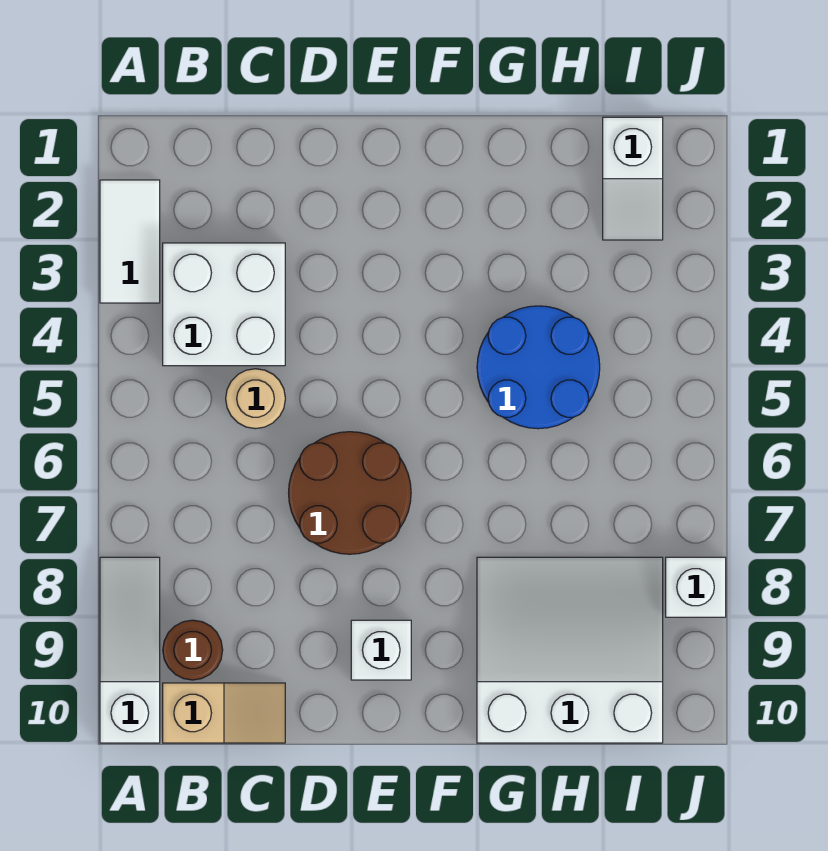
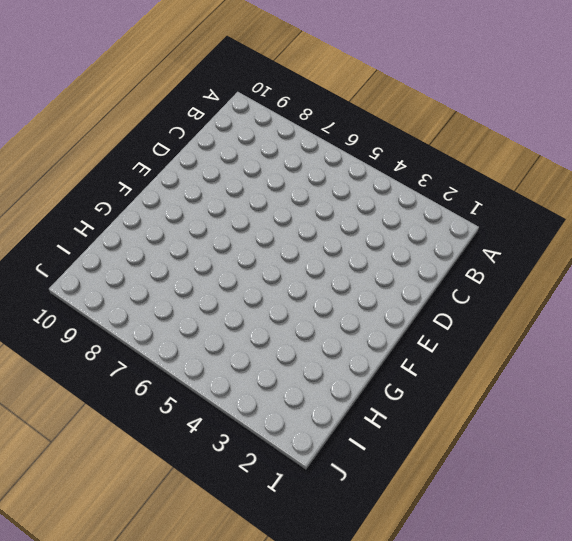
none -> white tile A2:A3 level 1
none -> white slope A8:A10 level 1 top 10
none -> white brick B3:C4 level 1

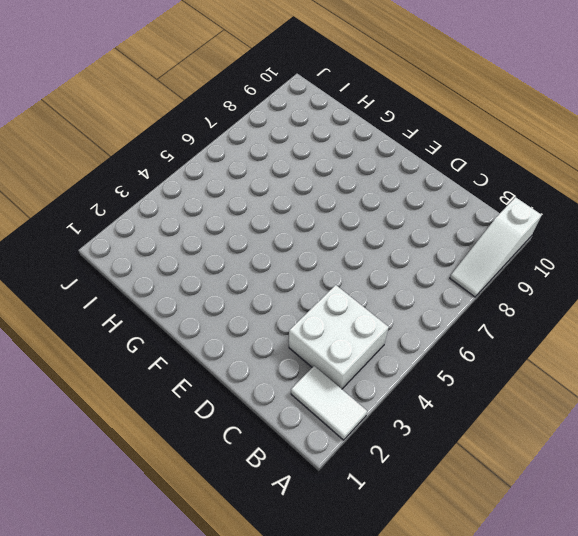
white tile A2:B2 level 1 -> white tile A2:A3 level 1
none -> brown round brick B9 level 1
none -> tan slope B10:C10 level 1 top B
none -> tan round brick C5 level 1

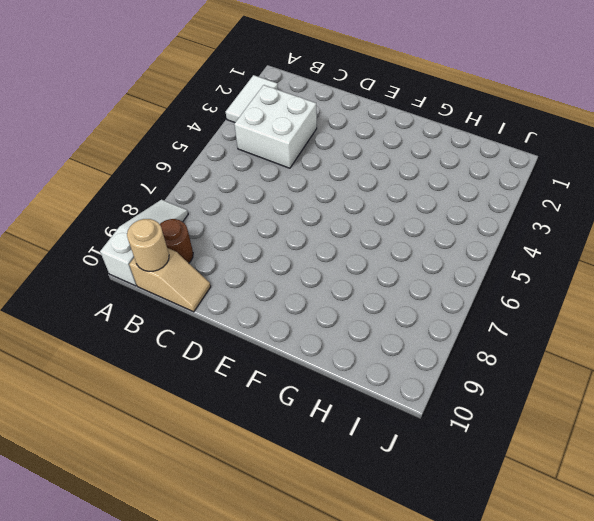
tan round brick B10 level 2 -> tan round brick C5 level 1
none -> brown round brick D6:E7 level 1
none -> white brick E9 level 1
none -> blue round brick G4:H5 level 1

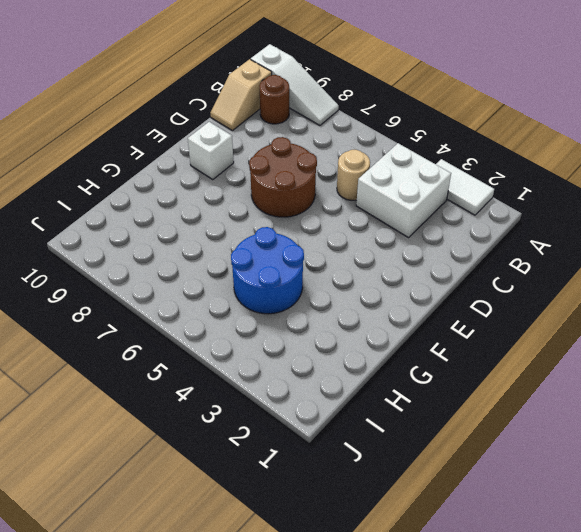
none -> white slope G8:I10 level 1 top 10
none -> white slope I1:I2 level 1 top 1
none -> white brick J8 level 1

